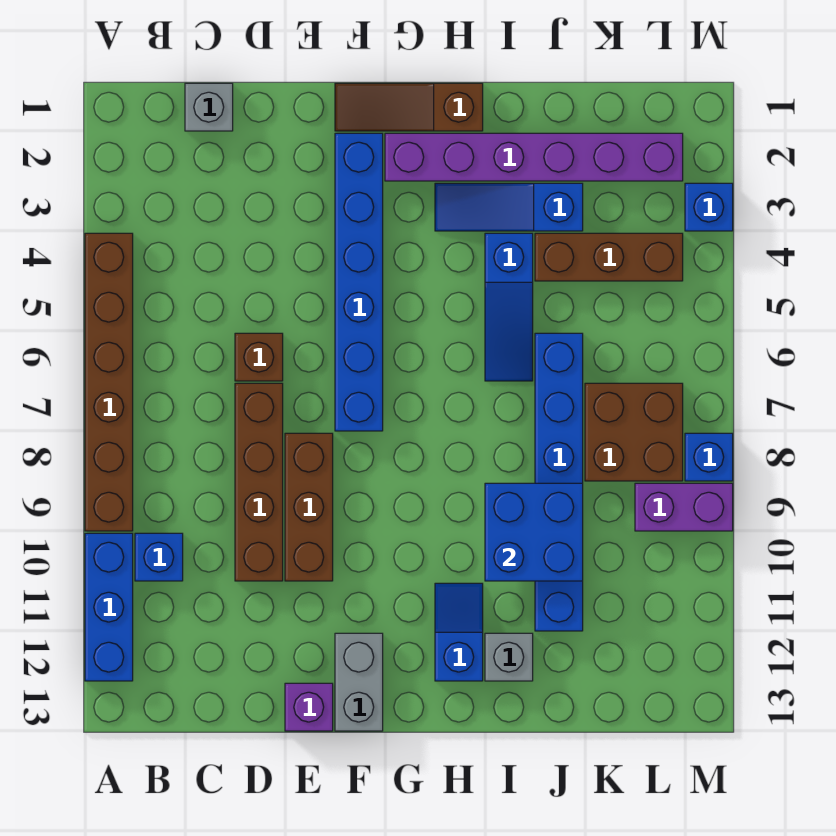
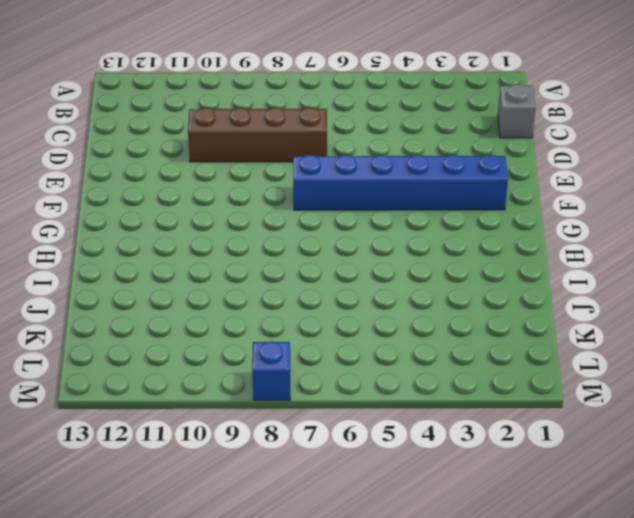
none -> brown brick A4:A9 level 1
none -> blue brick A10:A12 level 1
none -> blue brick B10 level 1

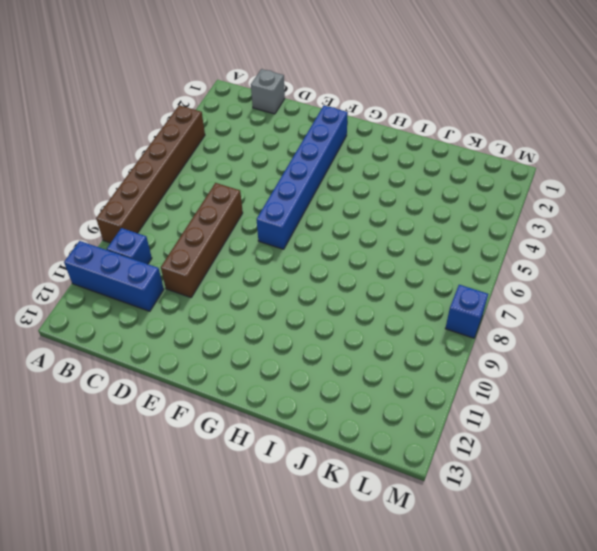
blue brick A11:C11 level 1 -> blue brick A10:A12 level 1
none -> brown brick D6 level 1
none -> brown brick E8:E10 level 1
none -> purple brick E13 level 1

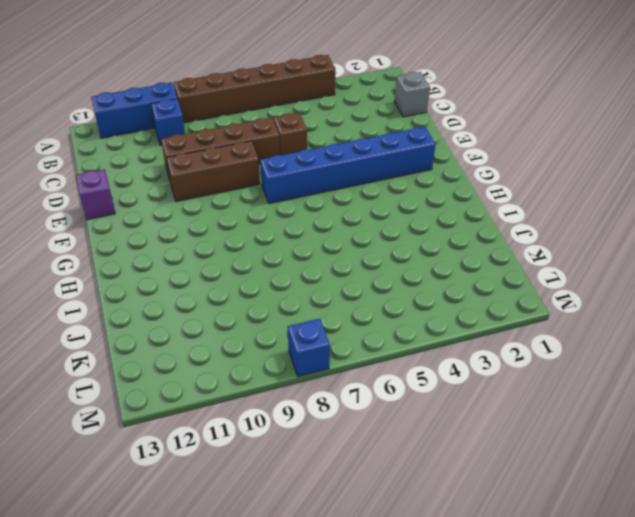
none -> brown slope F1:H1 level 1 top H
none -> grey brick F12:F13 level 1
none -> purple brick G2:L2 level 1

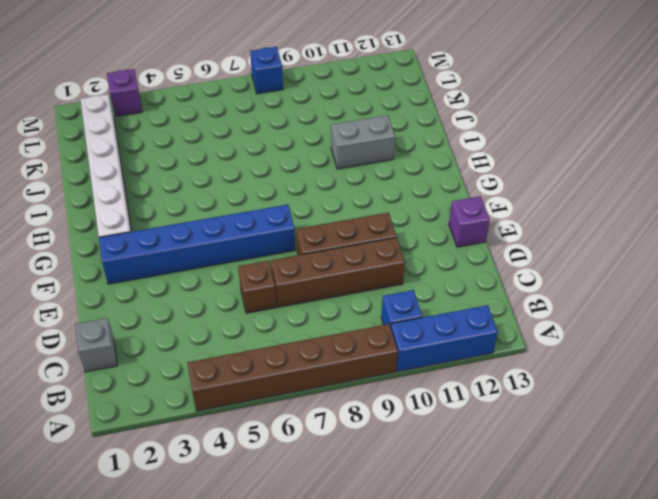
white brick G2:L2 level 1 -> purple brick G2:L2 level 1
grey brick I10:I11 level 1 -> grey brick F12:F13 level 1
purple brick M3 level 1 -> blue brick M3 level 1
none -> brown slope F1:H1 level 1 top H
none -> blue slope H3:J3 level 1 top J
none -> blue slope H11:H12 level 1 top 12

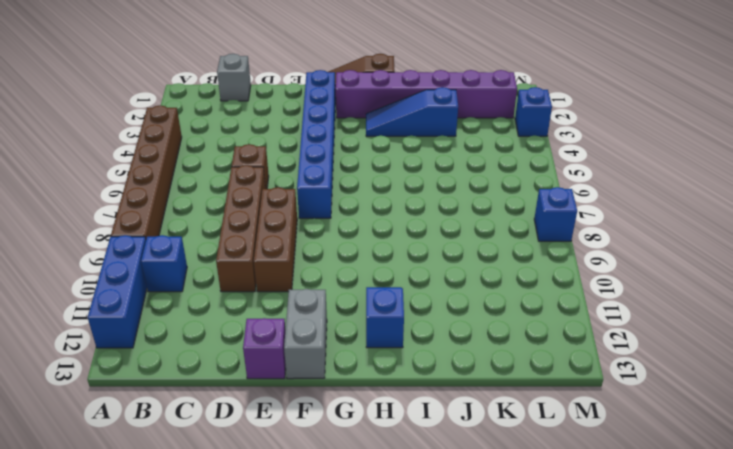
none -> blue slope I4:I6 level 1 top 4
none -> grey brick I12 level 1
none -> brown brick J4:L4 level 1

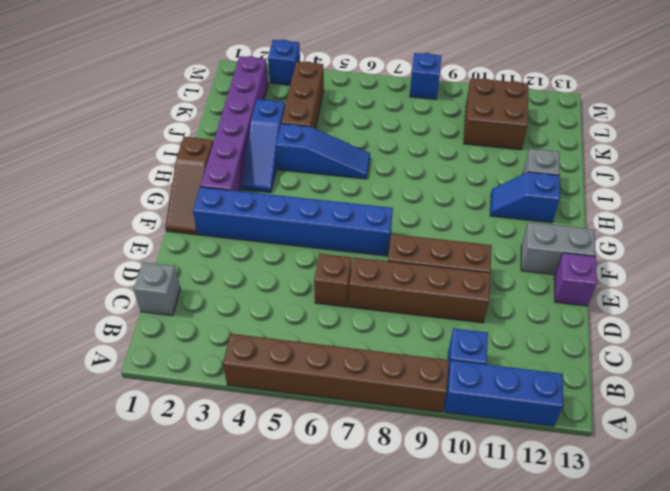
brown brick K10:L11 level 1 -> brown brick K7:L8 level 1
none -> blue brick J6:J11 level 1
none -> purple brick L9:M9 level 1
none -> blue brick I9:J10 level 2

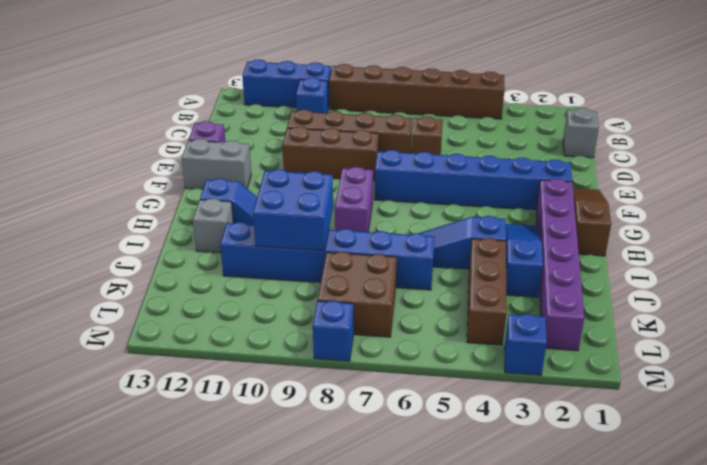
purple brick G8:H8 level 1 -> purple brick L9:M9 level 1

